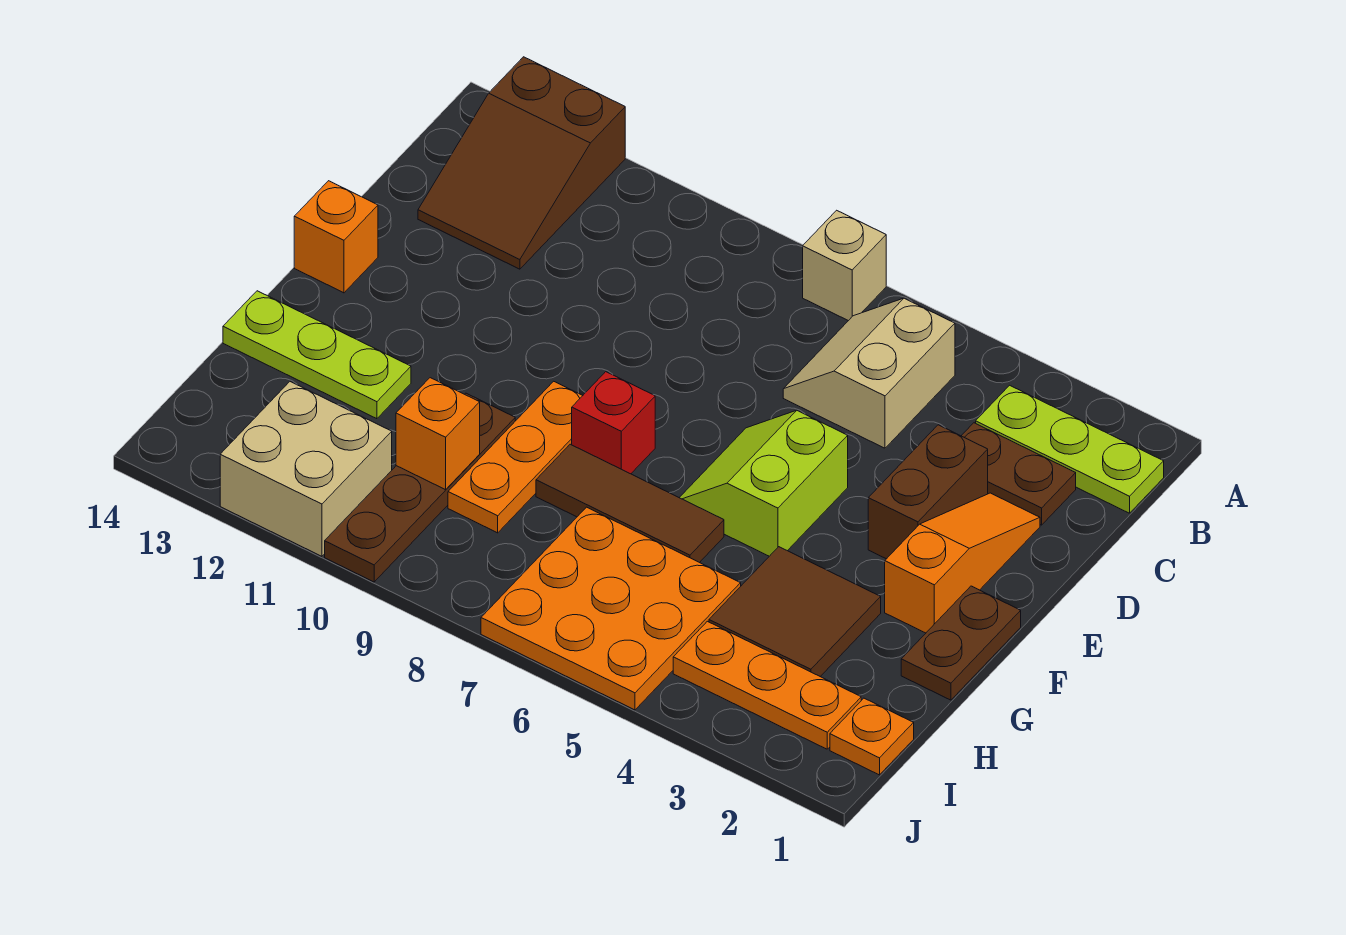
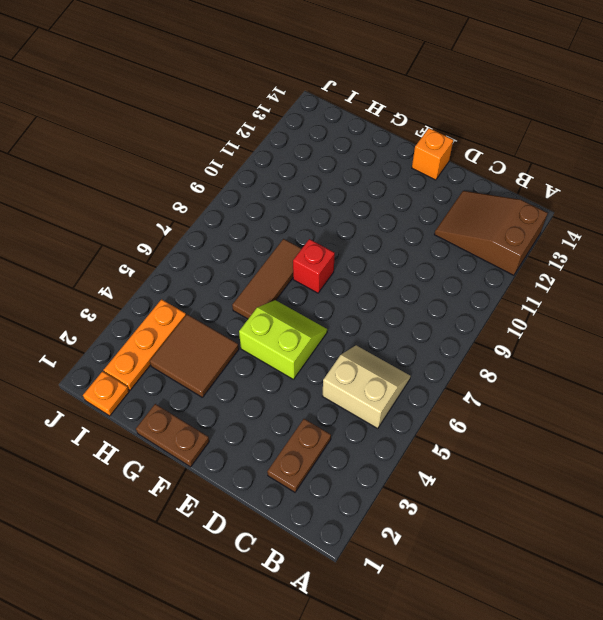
none -> tan brick A7 level 1
none -> lime plate B1:B3 level 1
none -> orange slope D2:F2 level 1 top F

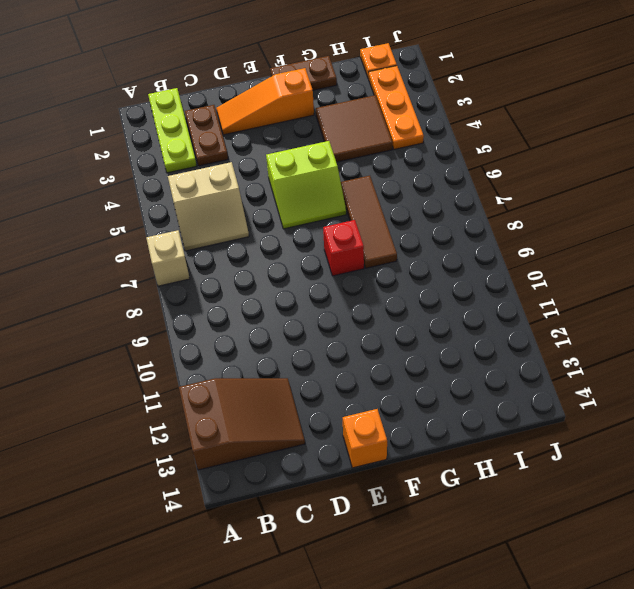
none -> brown brick D3:E3 level 1
none -> orange plate F9:H9 level 1
none -> brown plate G10:J10 level 1

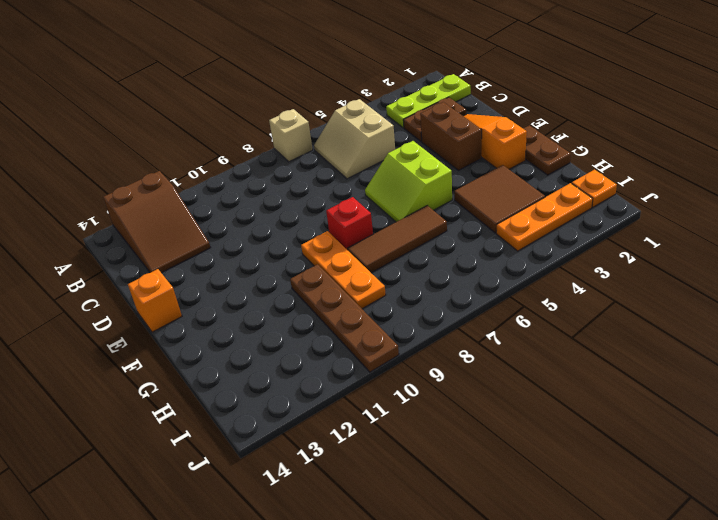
none -> lime plate G12:G14 level 1
none -> orange plate H5:J7 level 1
none -> tan brick I11:J12 level 1

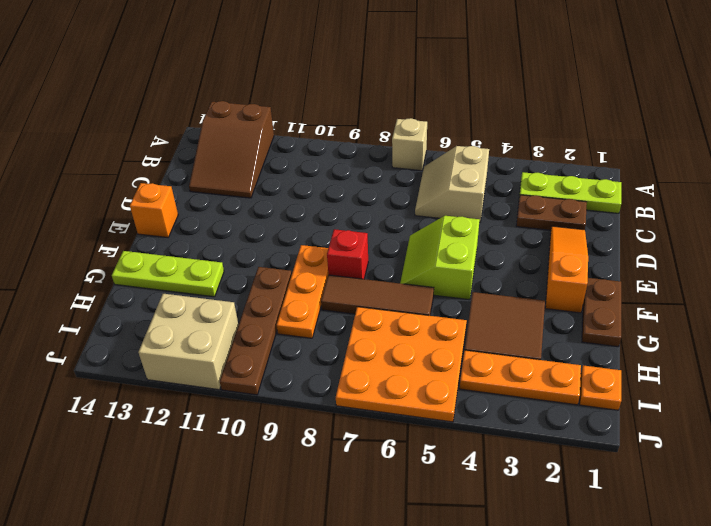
none -> brown brick D3:E3 level 1
none -> orange brick H10 level 2

